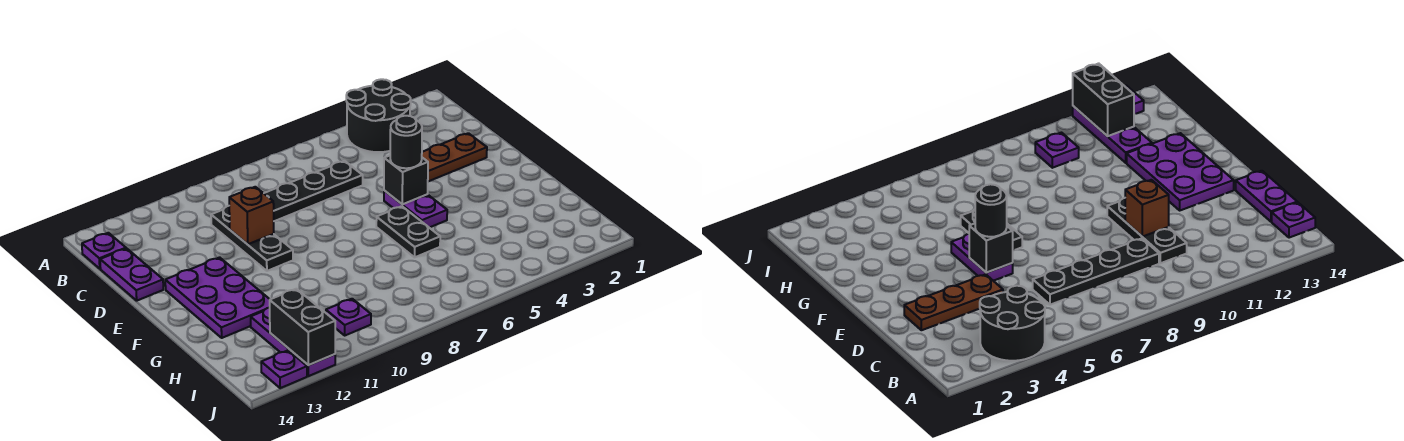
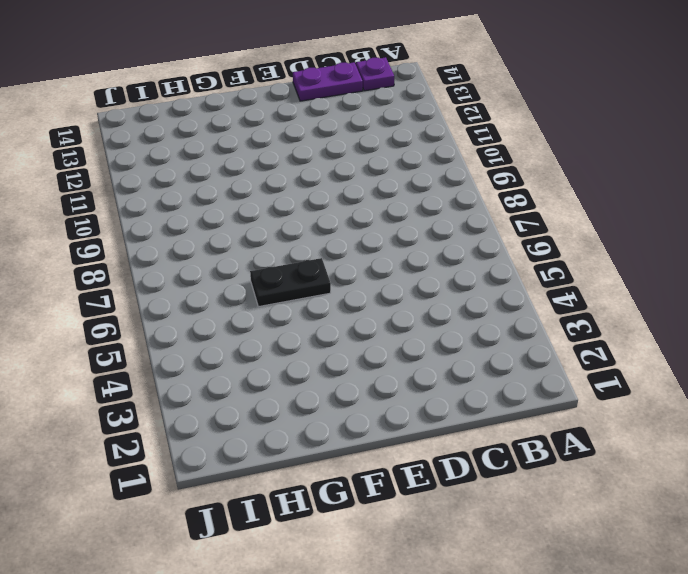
none -> black round brick A3:B4 level 1
none -> black plate C6:C9 level 1
none -> black plate C10:E10 level 1

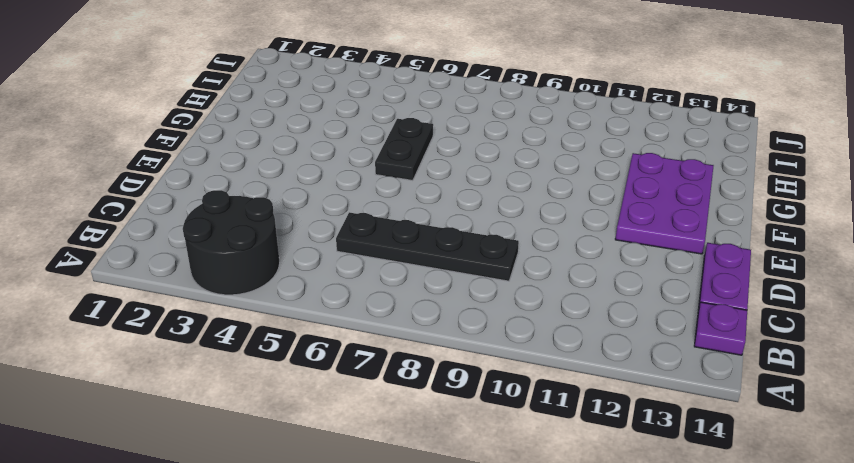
none -> black plate C10:E10 level 1
none -> brown plate D2:D4 level 1
none -> purple plate E5:F5 level 1

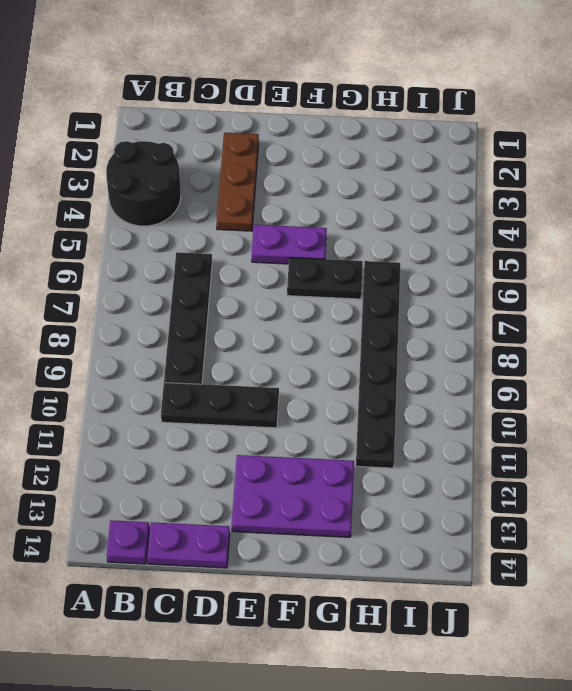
black plate H6:H11 level 1 -> none
none -> purple plate H12:J12 level 1
none -> purple plate I10 level 1
none -> purple plate J13 level 1

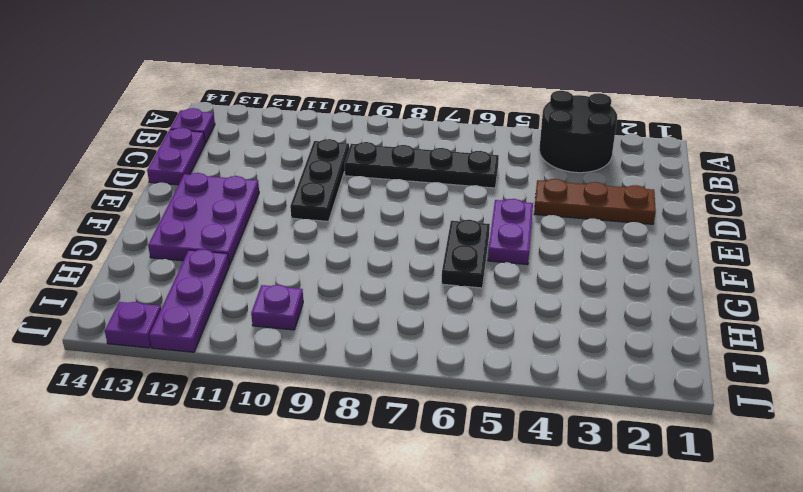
none -> brown brick D10 level 2
none -> black brick E5 level 2
none -> black brick I12:J12 level 2

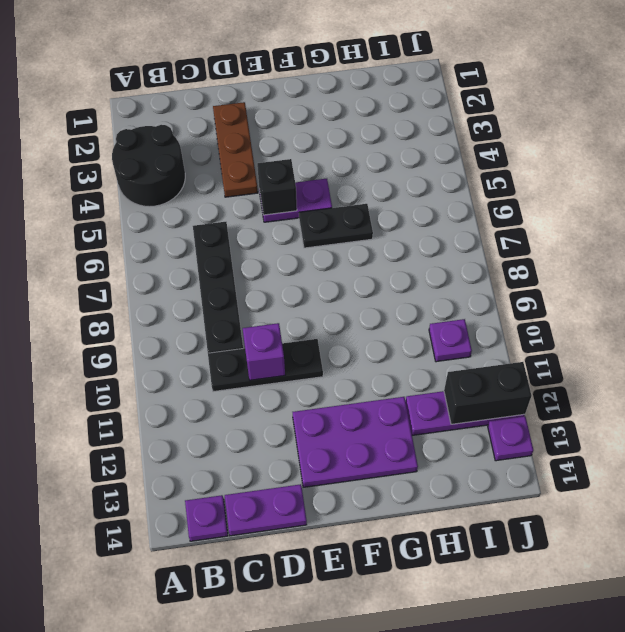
purple brick D10 level 2 -> brown brick D10 level 2
none -> black round brick E5 level 3

